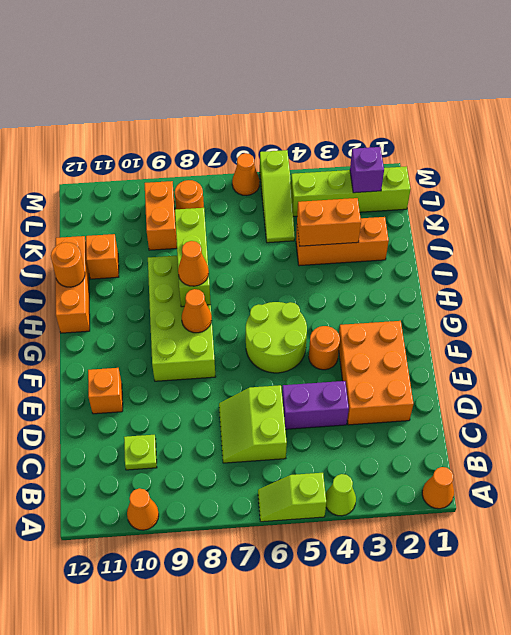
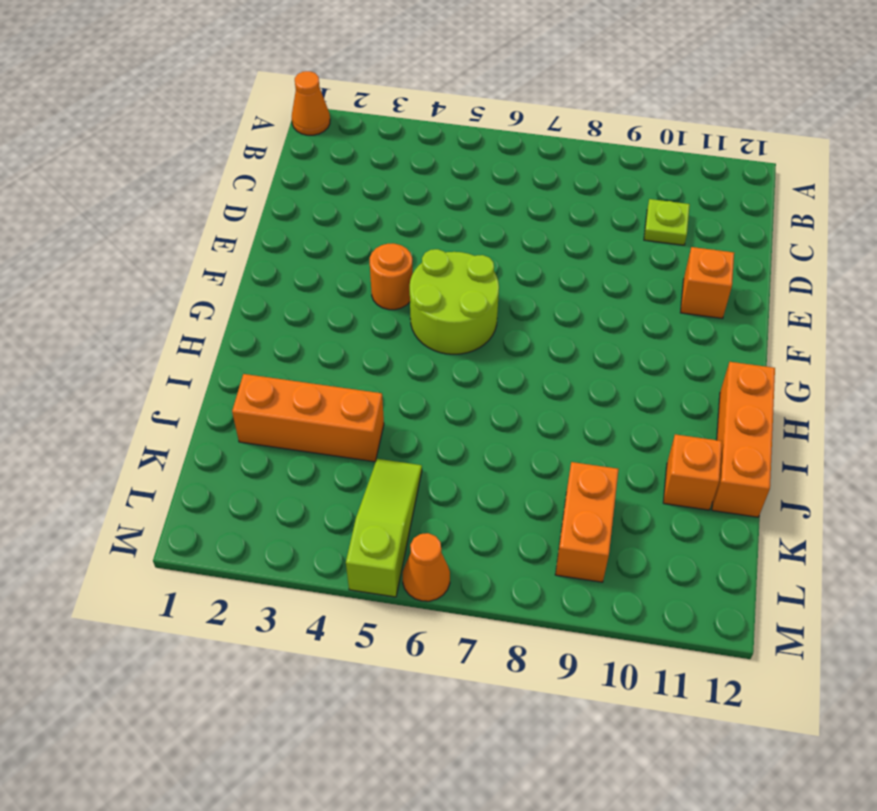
none -> lime cone A4 level 1
none -> lime slope A5:A6 level 1 top 5
none -> orange cone A10 level 1

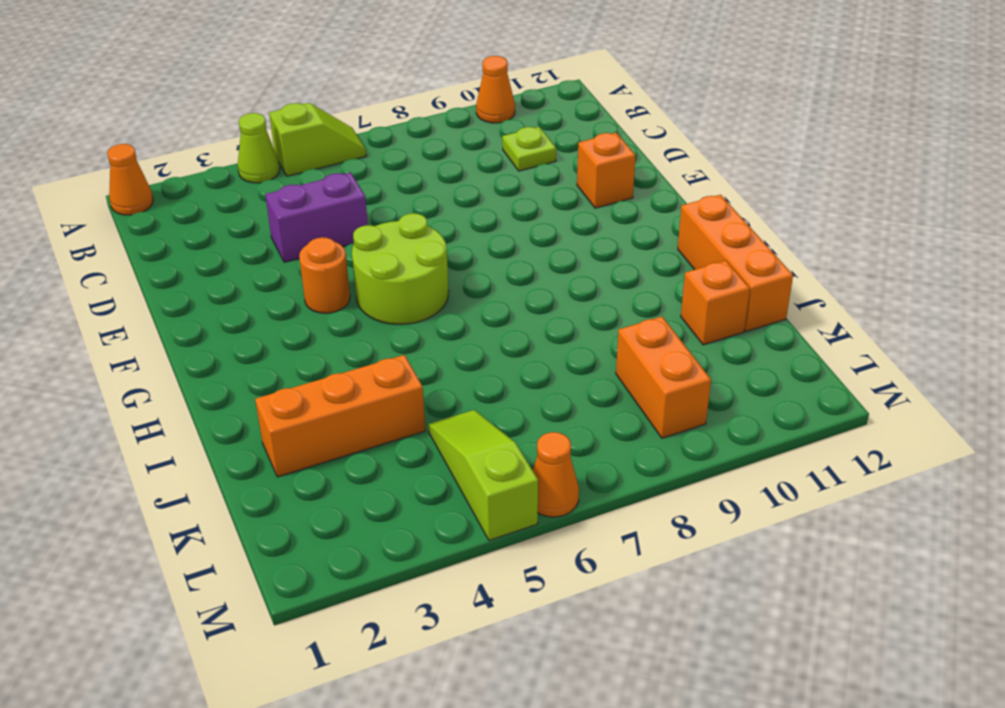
none -> lime slope C6:D7 level 1 top 6
none -> orange brick D2:F3 level 1
none -> lime brick F8:I9 level 1

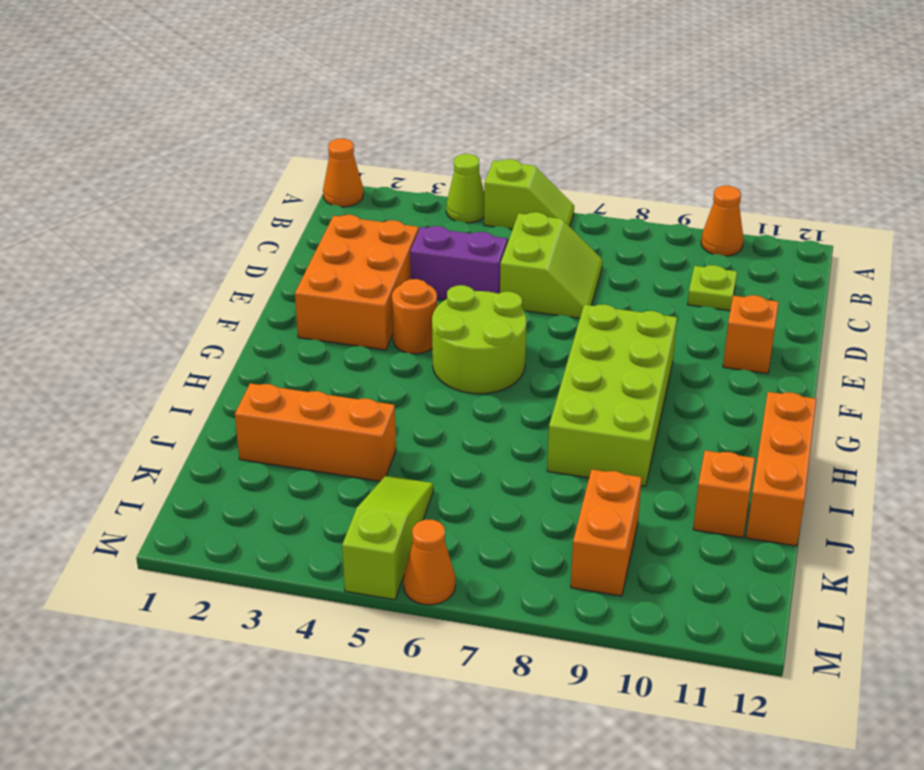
none -> lime brick L1:L4 level 1
none -> orange round brick L8 level 1
none -> orange cone G8 level 2

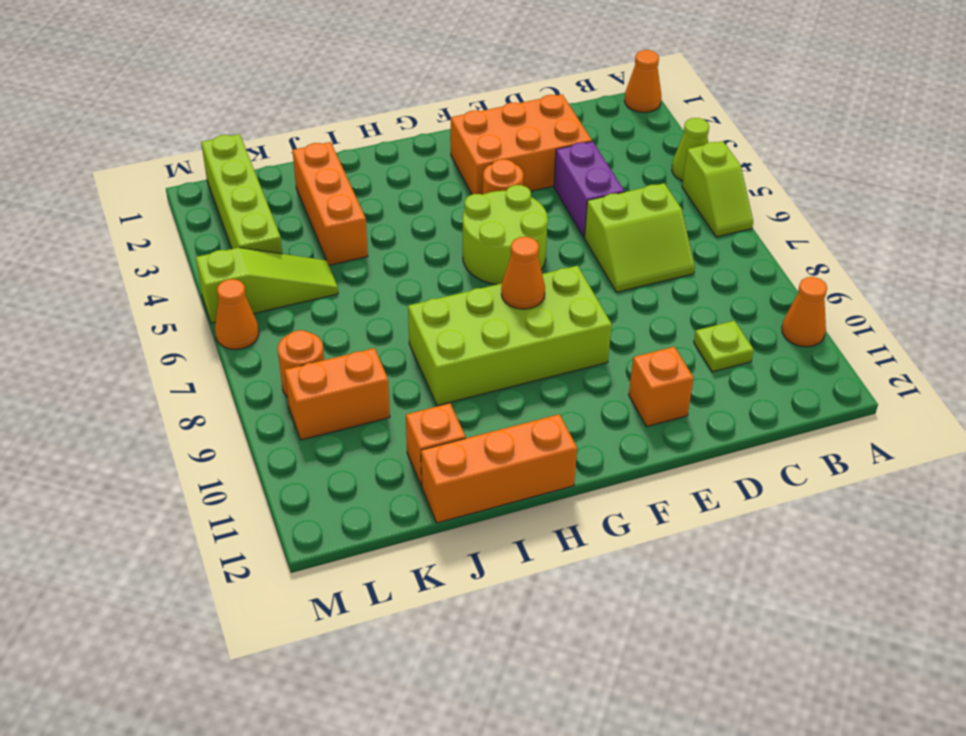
none -> lime brick H8:J8 level 2
none -> orange round brick I12 level 2
none -> orange brick J3:J4 level 2

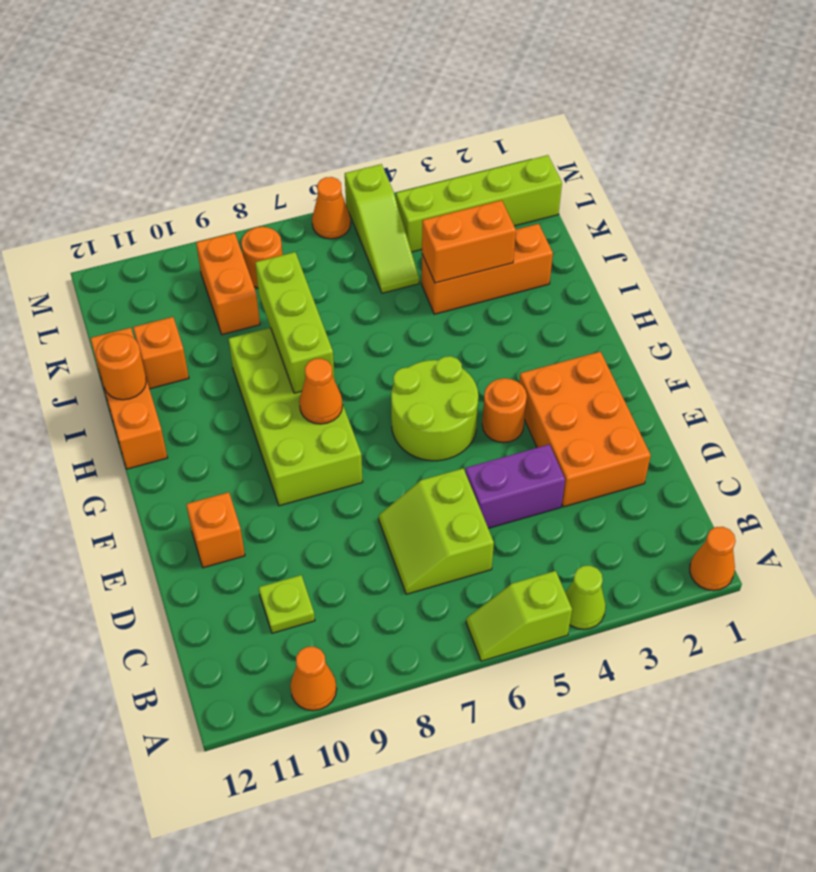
none -> purple brick L2 level 2
none -> orange cone H8 level 3

